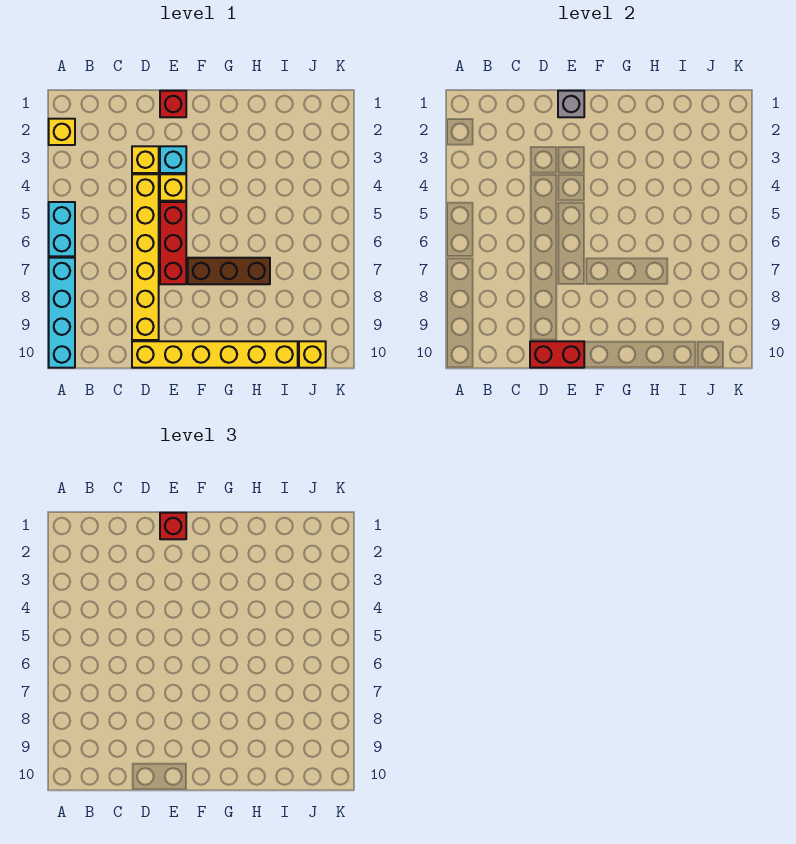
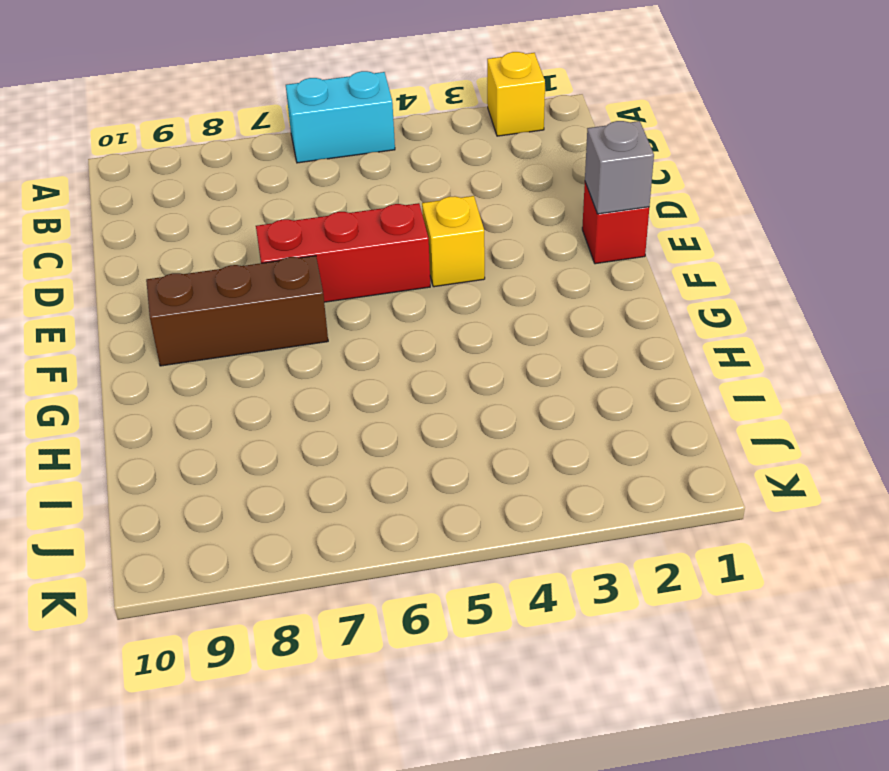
brown brick F7:F9 level 1 -> brown brick F7:H7 level 1
none -> cyan brick A7:A10 level 1
none -> yellow brick D3 level 1
none -> yellow brick D4:D9 level 1

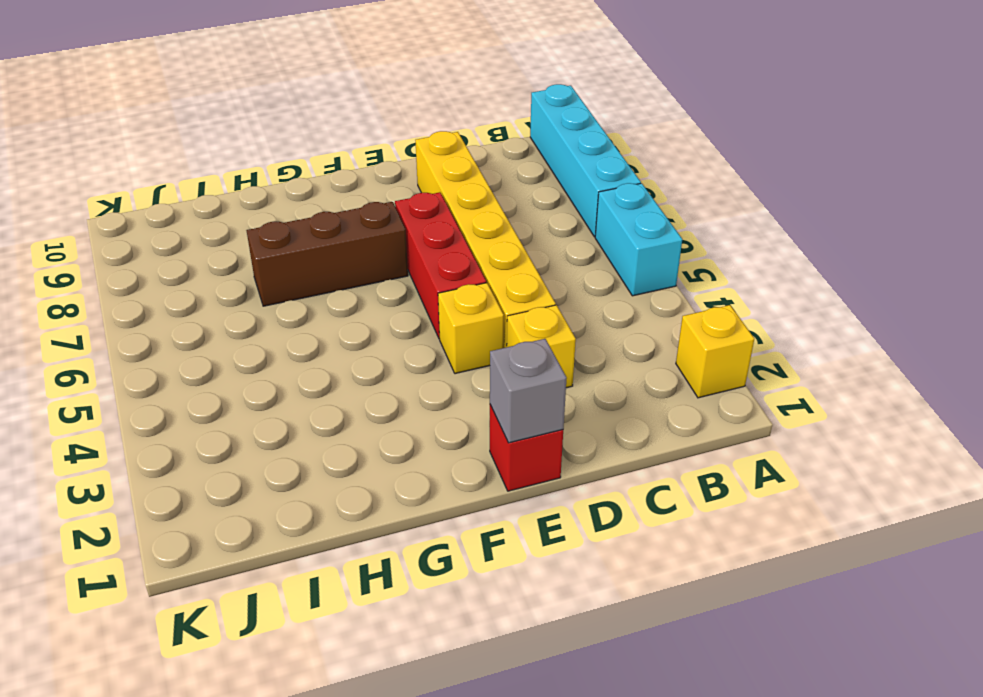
none -> yellow brick D10:I10 level 1
none -> cyan brick E3 level 1
none -> yellow brick J10 level 1

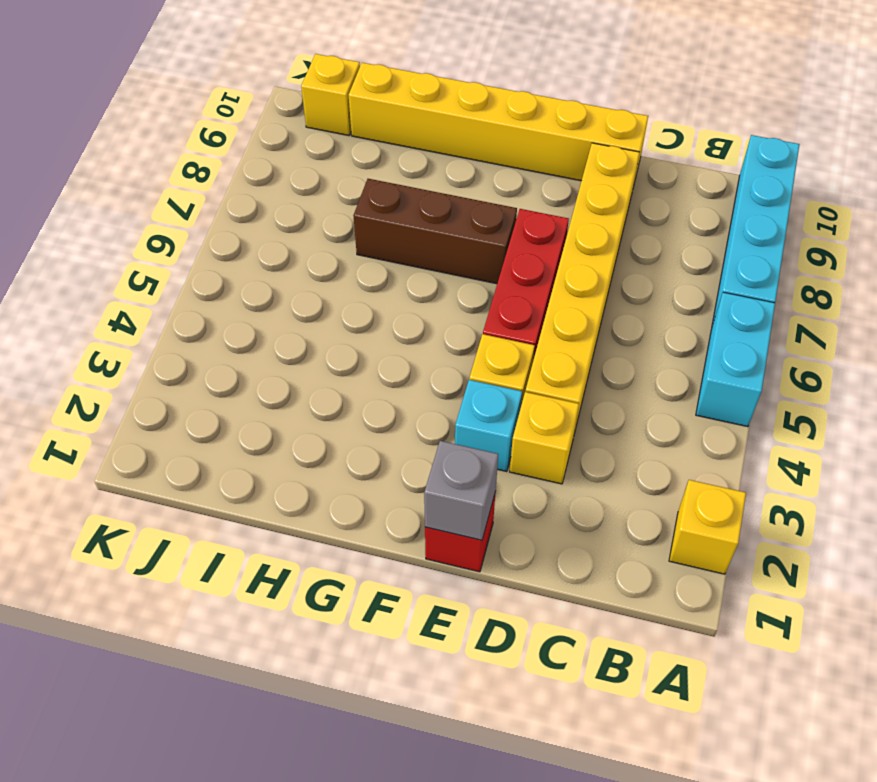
none -> red brick D10:E10 level 2
none -> red brick E1 level 3

